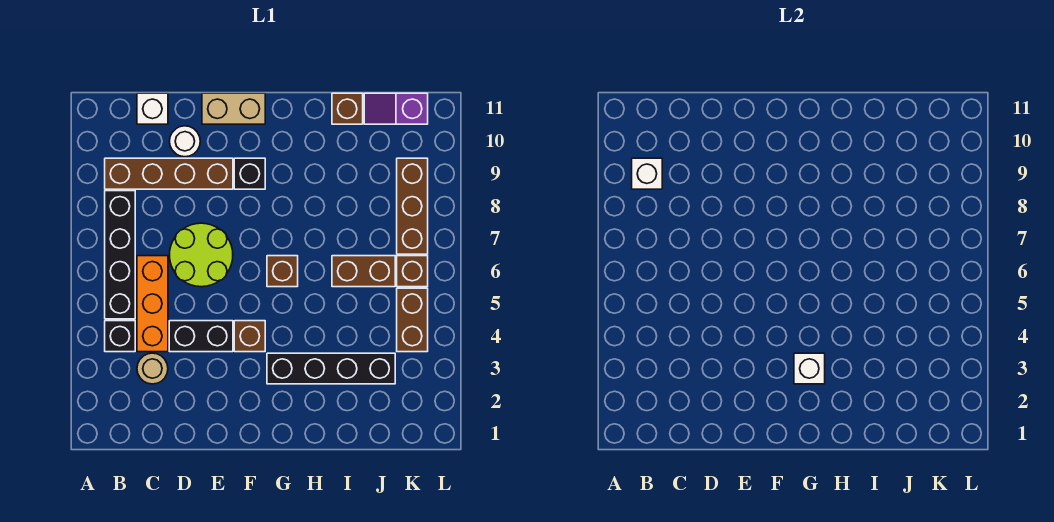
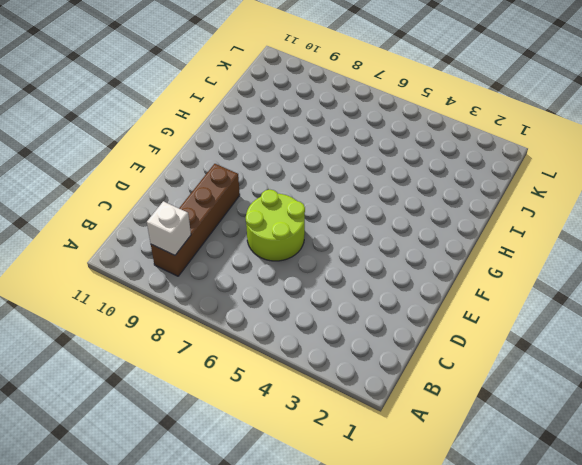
none -> black brick B4 level 1
none -> black brick B5:B8 level 1
none -> tan round brick C3 level 1

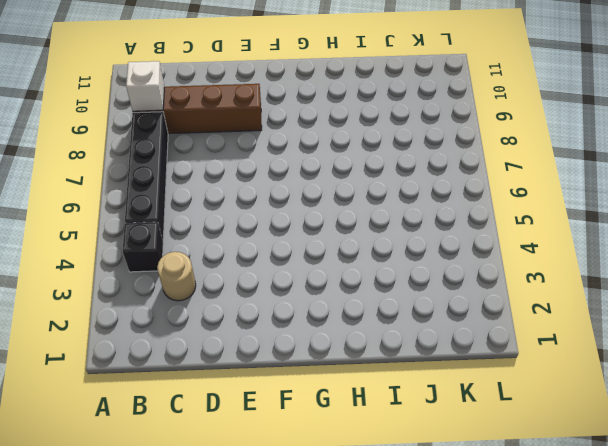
none -> orange brick C4:C6 level 1
none -> white brick C11 level 1
none -> black brick D4:E4 level 1

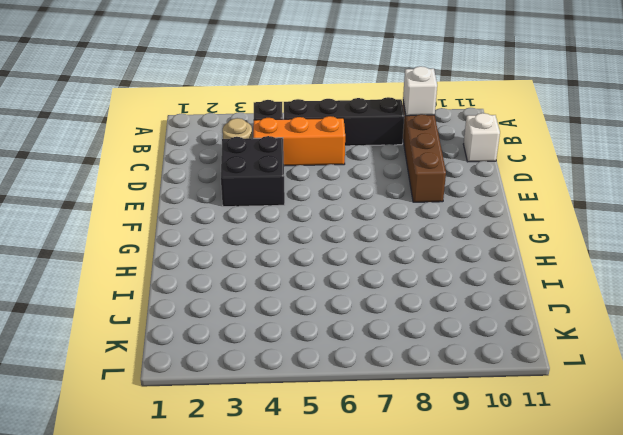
black brick D3:E4 level 1 -> black brick D4:E4 level 1
none -> lime round brick D6:E7 level 1
none -> white round brick D10 level 1
none -> tan brick E11:F11 level 1

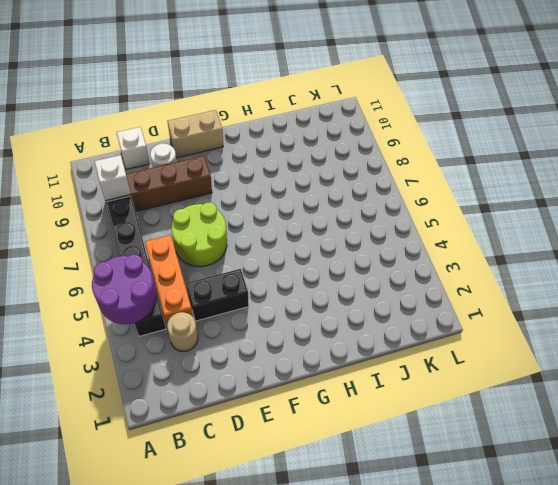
purple round brick A4:B5 level 2 -> none
none -> brown brick F4 level 1
none -> black brick F9 level 1
none -> black brick G3:J3 level 1

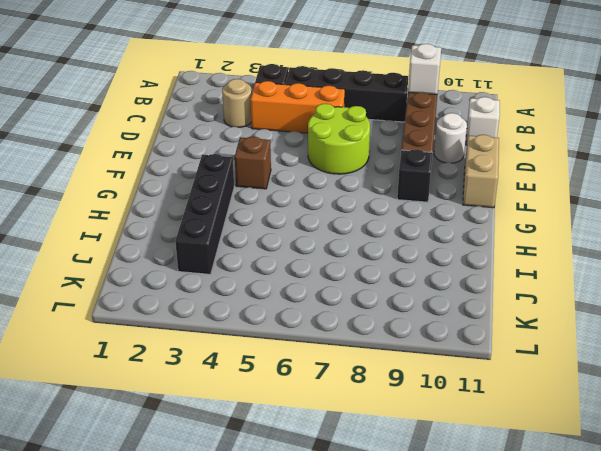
none -> black brick D4:E4 level 1
none -> brown brick G6 level 1
none -> brown brick I6:J6 level 1

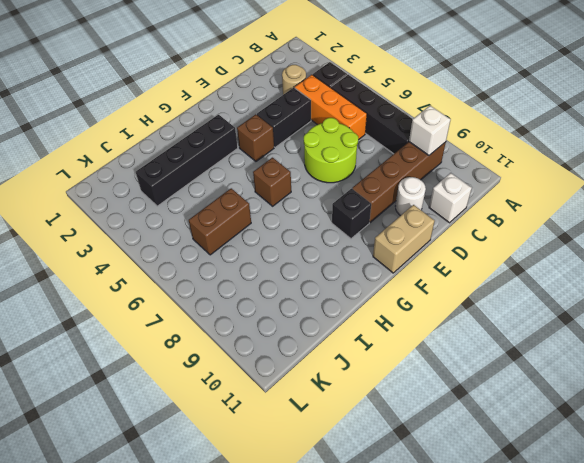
none -> brown brick I11 level 1
none -> purple slope J11:K11 level 1 top K
none -> brown brick K4:K5 level 1

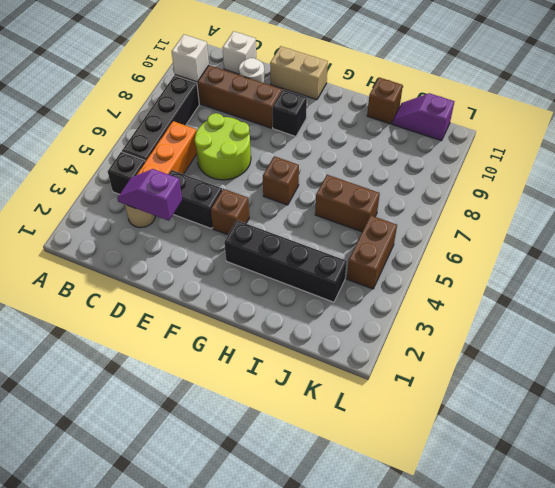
purple slope C3:D3 level 2 top D -> none
none -> brown brick K6 level 1
none -> brown brick K7:K9 level 1
none -> white brick G3 level 2

